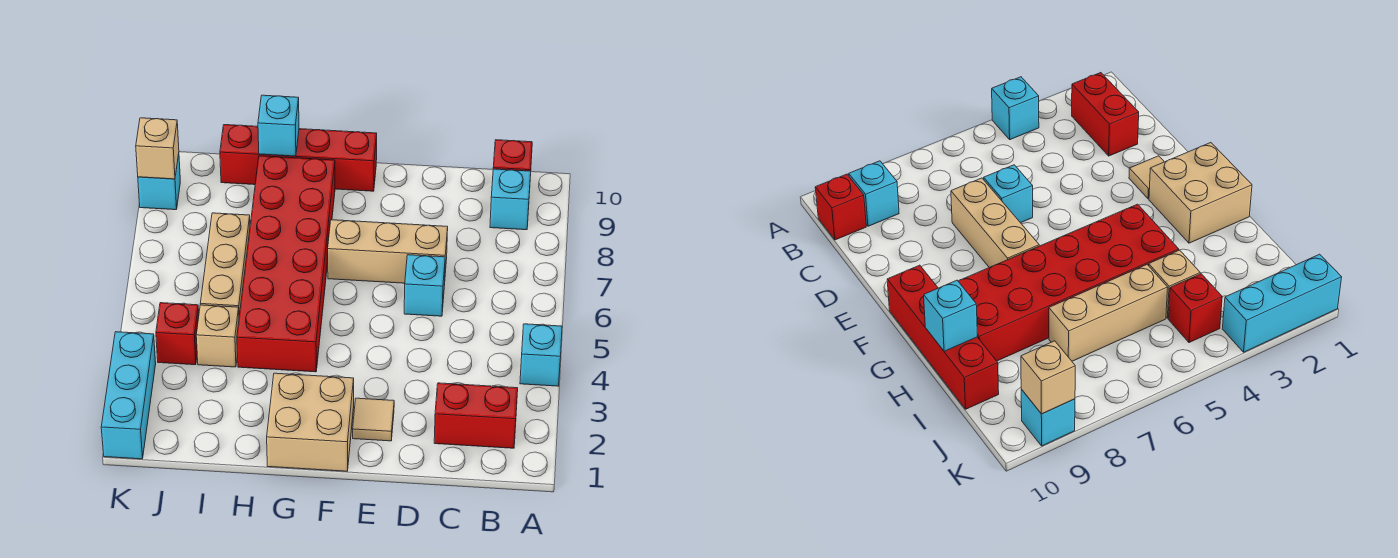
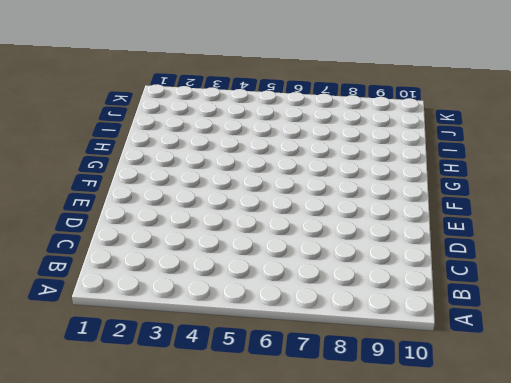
none -> cyan brick A4 level 1
none -> red brick B2:C2 level 1
none -> cyan brick B9 level 1

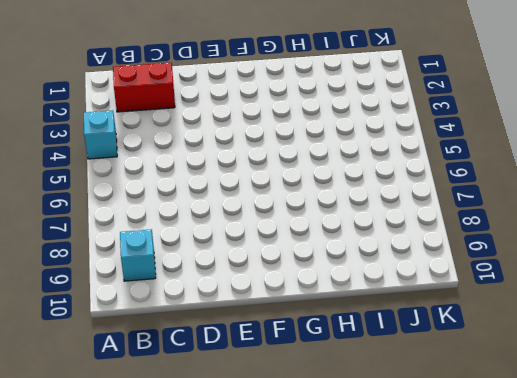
none -> red brick B10 level 1
none -> cyan brick D6 level 1
none -> tan brick D7:F7 level 1

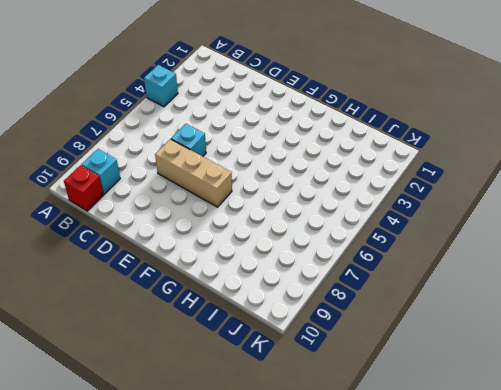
none -> red brick B2:C2 level 1
none -> tan tile E2 level 1
none -> tan brick F1:G2 level 1

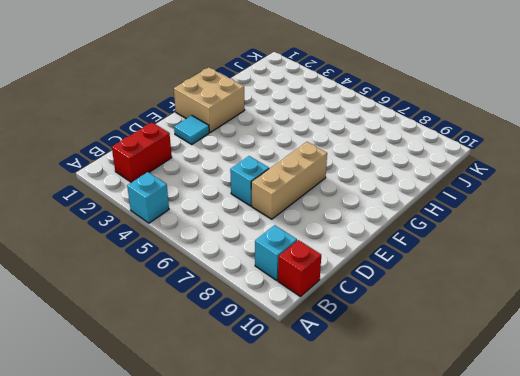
cyan tile E2 level 1 -> tan tile E2 level 1
none -> red brick F10:I10 level 1
none -> red brick G4:H9 level 1
none -> tan brick I4 level 1

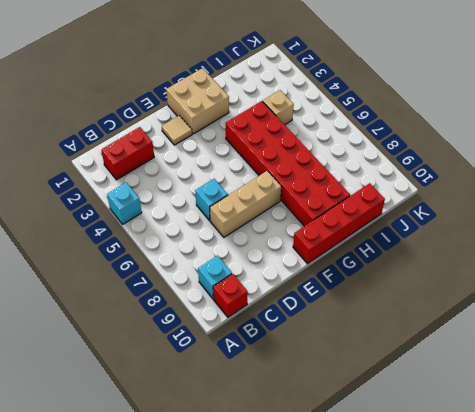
none -> tan brick I5:I7 level 1
none -> red brick J4 level 1
none -> cyan brick K1:K3 level 1

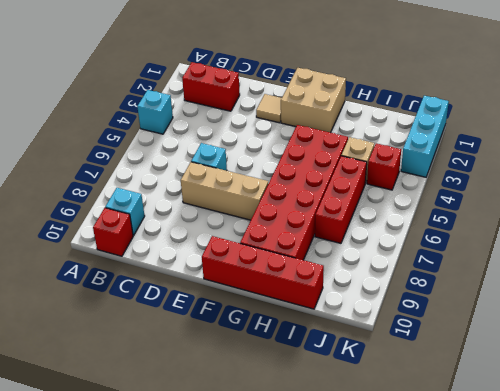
red brick I5:I7 level 1 -> tan brick I5:I7 level 1
none -> cyan brick K9 level 1
none -> cyan brick H10 level 2
none -> tan brick K9 level 2

